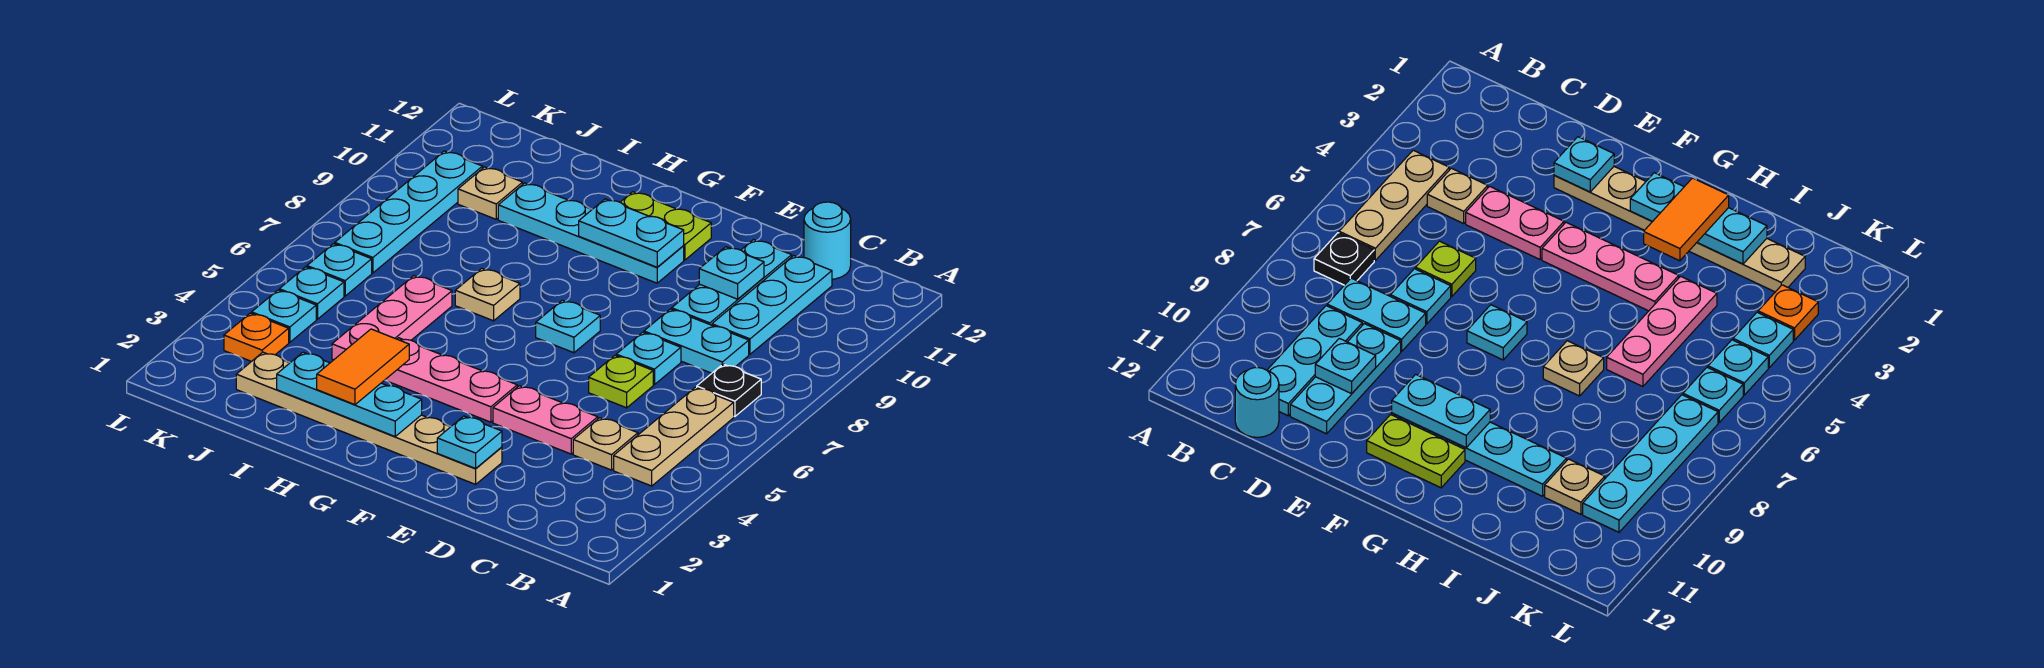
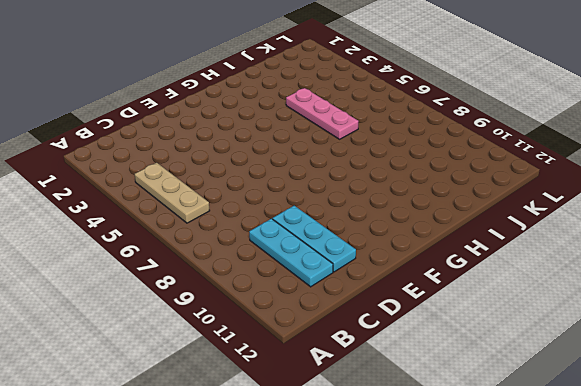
none -> black plate B7 level 1
none -> tan plate C4 level 1
none -> cyan plate C8:D8 level 1

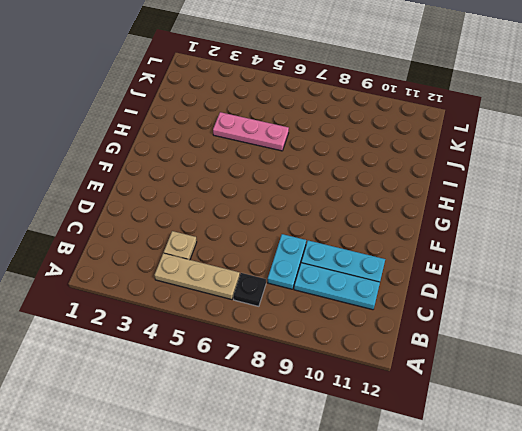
none -> cyan round brick C12 level 1
none -> pink plate D4:E4 level 1
none -> lime plate D6 level 1

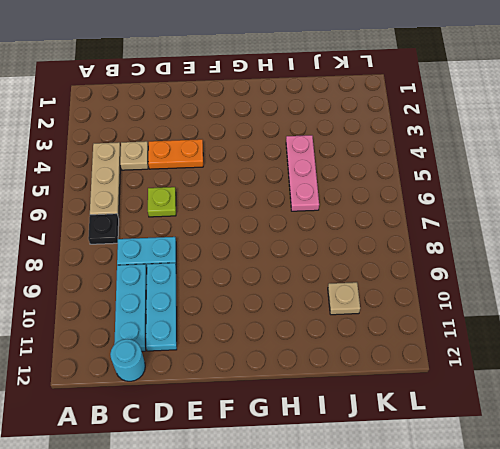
orange plate D4:E4 level 1 -> pink plate D4:E4 level 1
none -> cyan plate D7 level 1
none -> tan plate E2:J2 level 1
none -> pink plate F4:H4 level 1

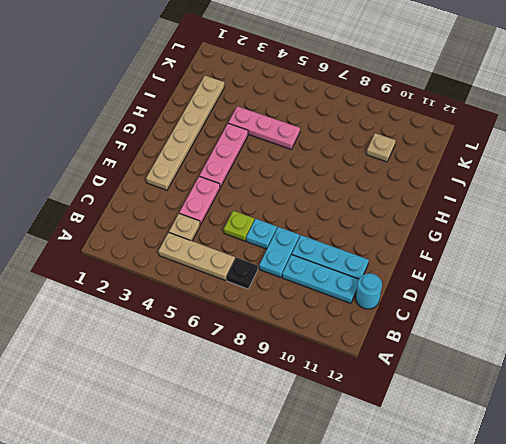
none -> cyan plate F7 level 1
none -> cyan plate F10:I10 level 1
none -> lime plate F11:G11 level 1

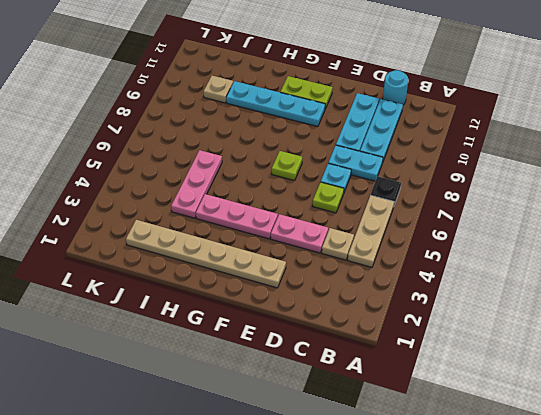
lime plate F7 level 1 -> cyan plate F7 level 1
none -> tan plate H7 level 1
none -> orange plate K3 level 1
none -> cyan plate K4 level 1

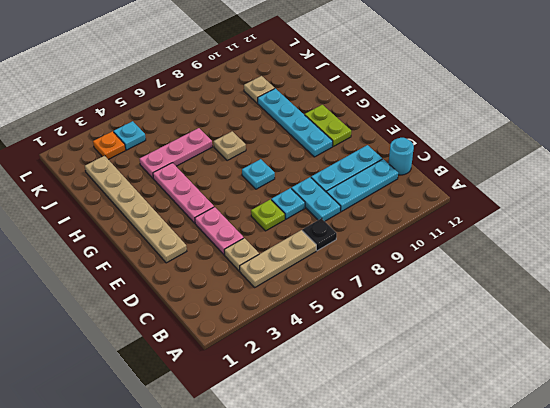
none -> cyan plate K5 level 1
none -> cyan plate K6 level 1
none -> cyan plate K7:K10 level 1

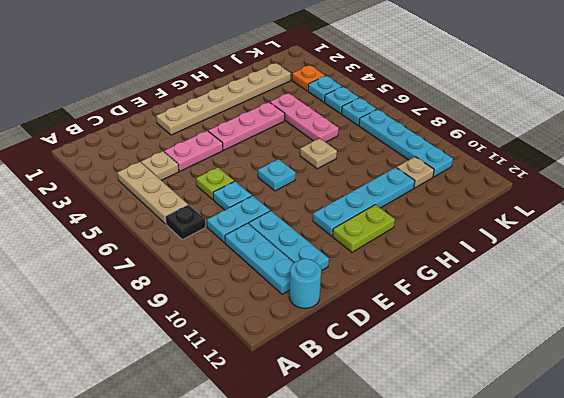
none -> cyan plate D10 level 2
none -> cyan plate E2 level 2
none -> cyan plate F10:G10 level 2

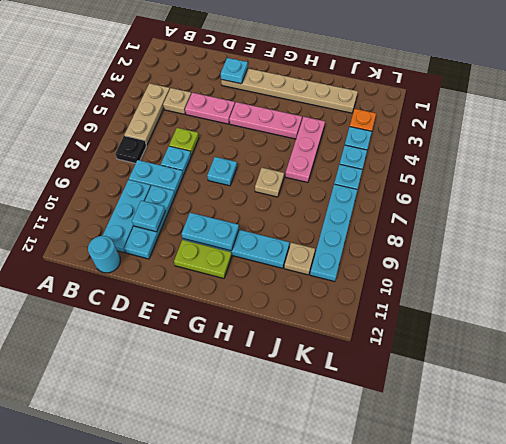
none -> cyan plate G2:I2 level 2
none -> orange tile H2:H3 level 3

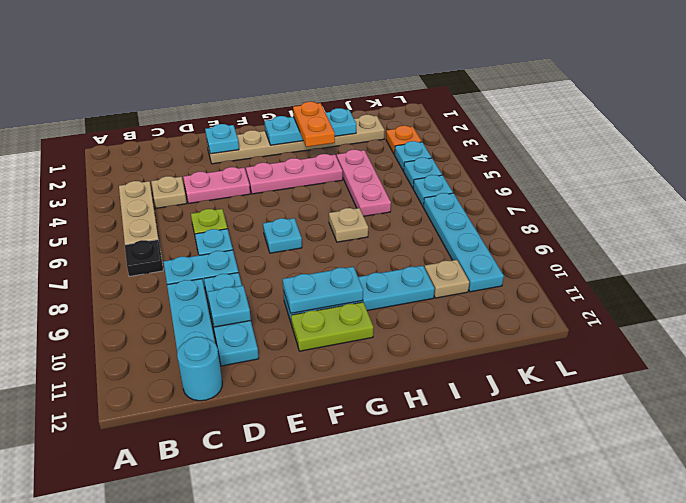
orange plate H2:H3 level 3 -> orange tile H2:H3 level 3

